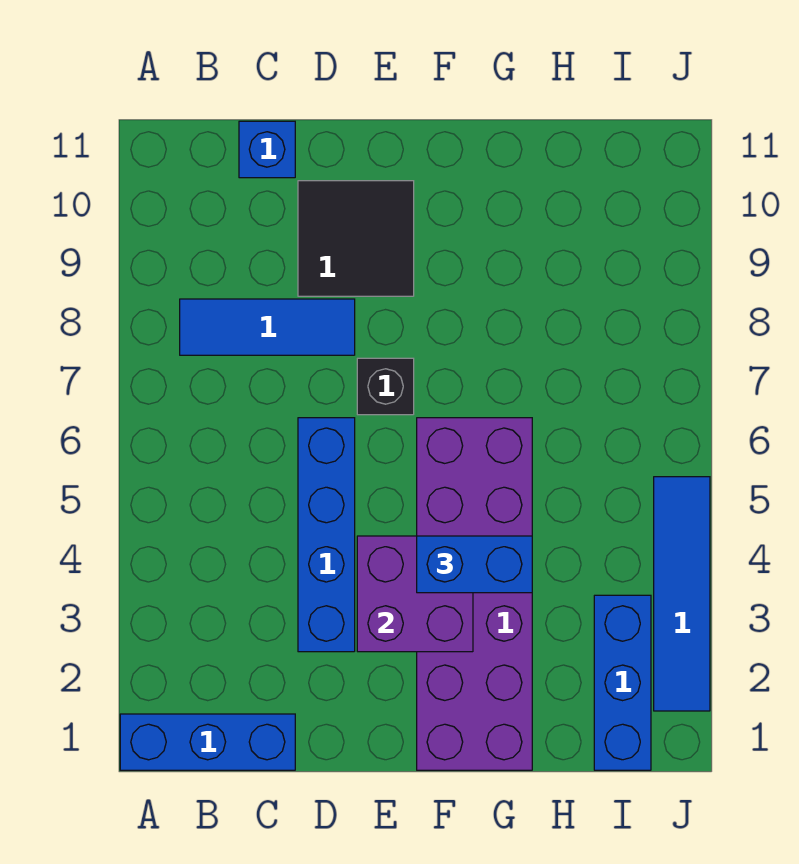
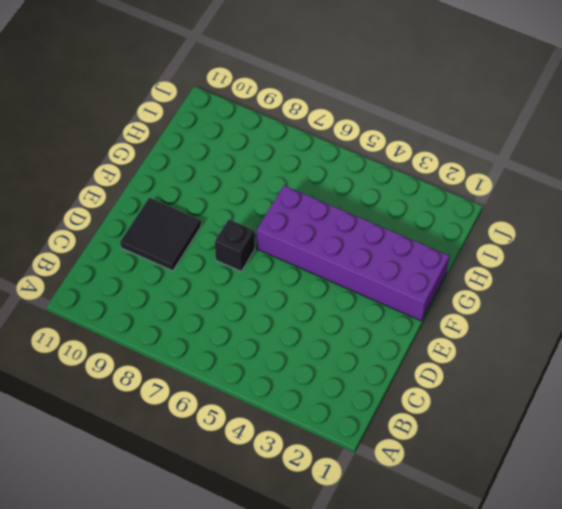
none -> blue brick A1:C1 level 1
none -> blue tile B8:D8 level 1

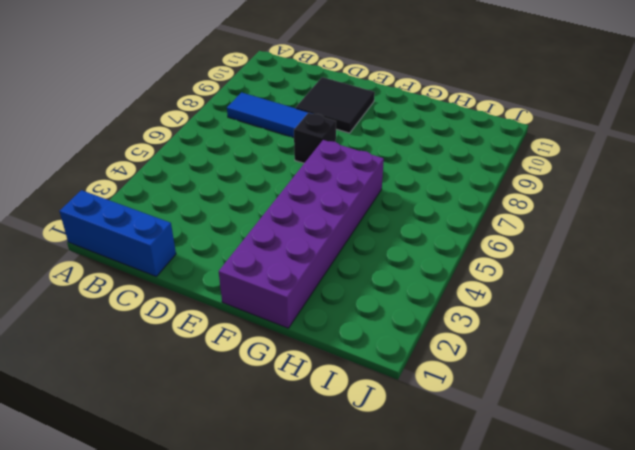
none -> blue brick C11 level 1
none -> blue brick D3:D6 level 1

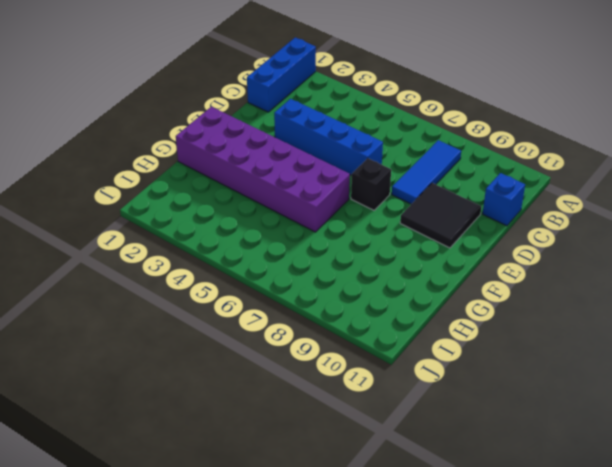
none -> blue brick I1:I3 level 1
none -> blue tile J2:J5 level 1

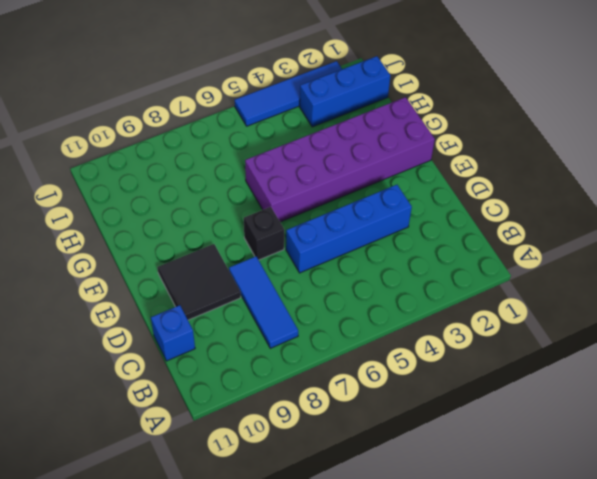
none -> blue brick A1:C1 level 1
none -> purple brick E3:F4 level 2

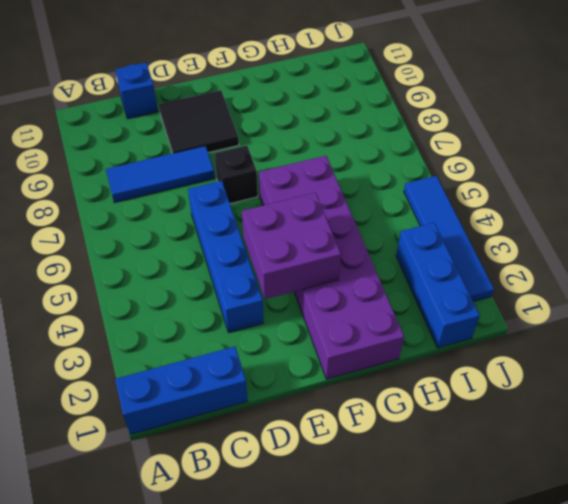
none -> blue brick F4:G4 level 3

